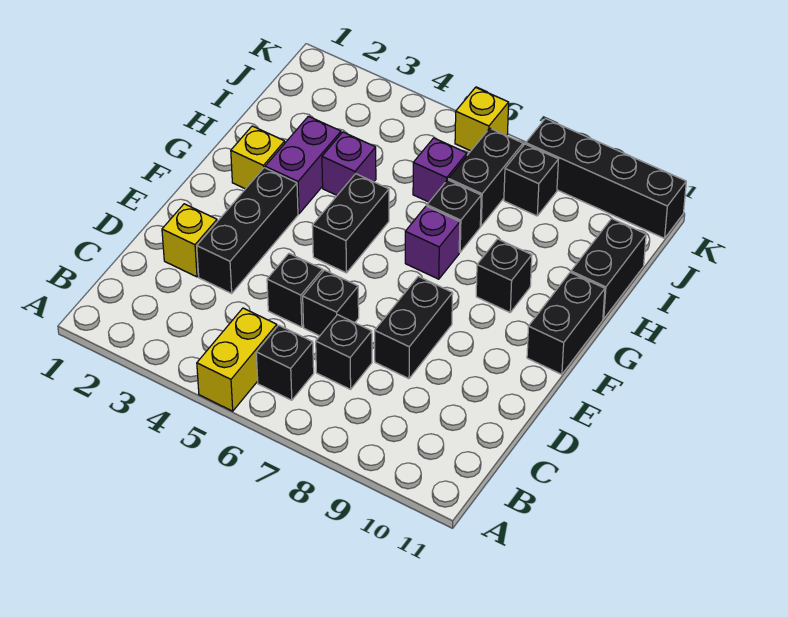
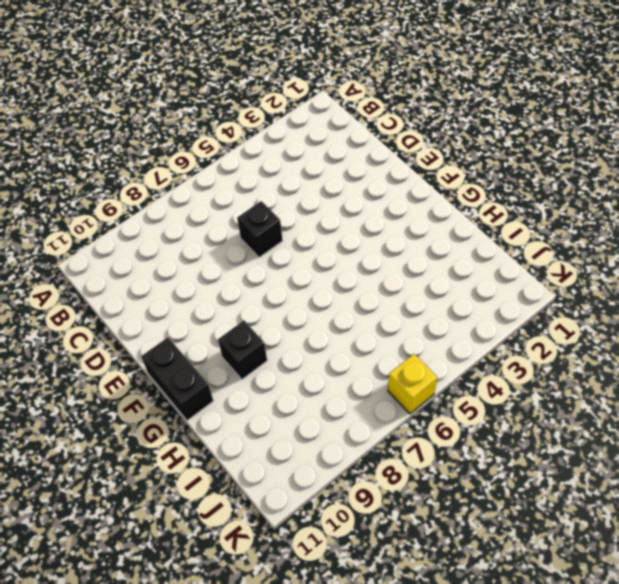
none -> yellow brick A5:B5 level 1
none -> black brick B6 level 1
none -> black brick C7 level 1

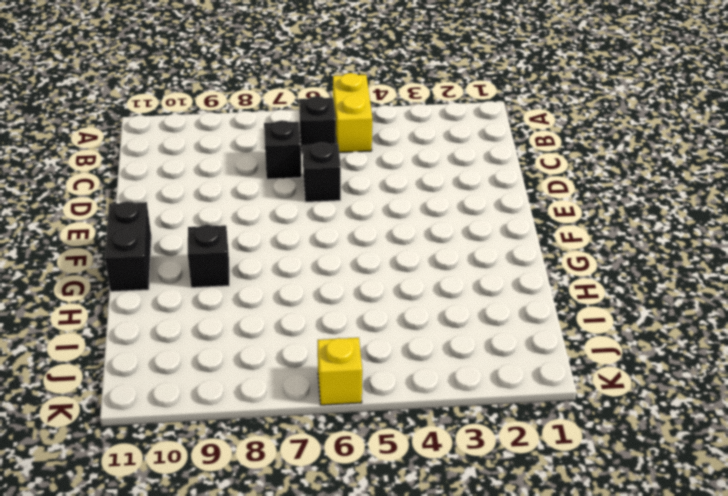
none -> yellow brick D2 level 1
none -> black brick D3:F3 level 1
none -> black brick D5 level 1

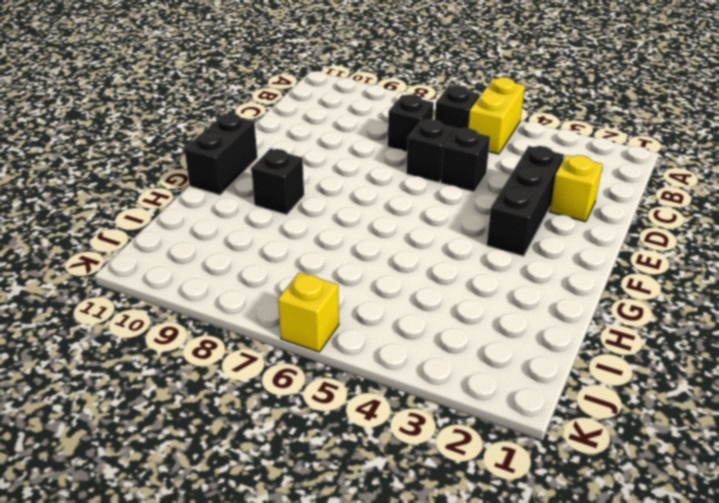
none -> black brick D8:E8 level 1
none -> black brick F5:G5 level 1
none -> yellow brick G2 level 1

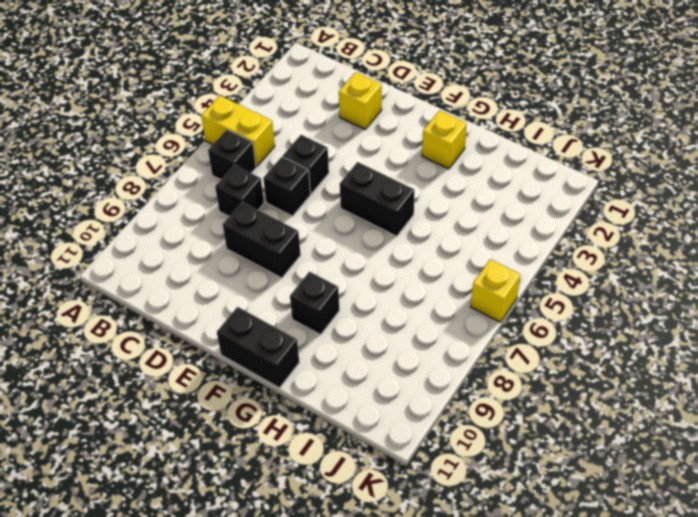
none -> black brick D3:F3 level 1
none -> purple brick G3:H3 level 1
none -> purple brick G7 level 1

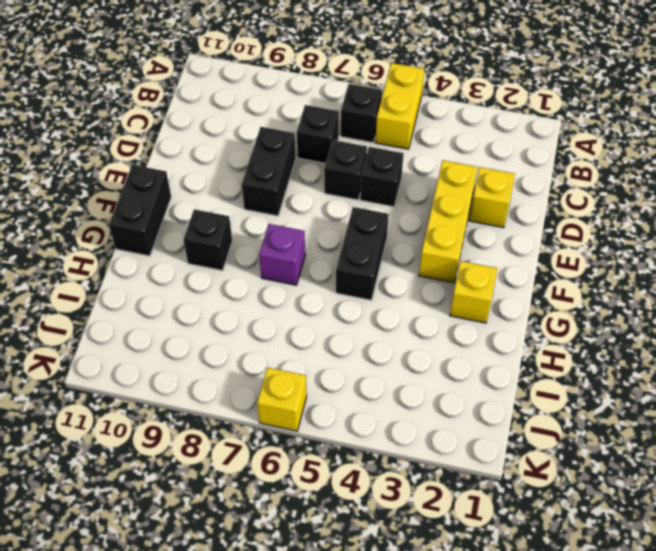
yellow brick D3:F3 level 1 -> black brick D3:F3 level 1
none -> purple brick G3:H3 level 1
none -> purple brick H4 level 1
none -> black brick H7 level 1

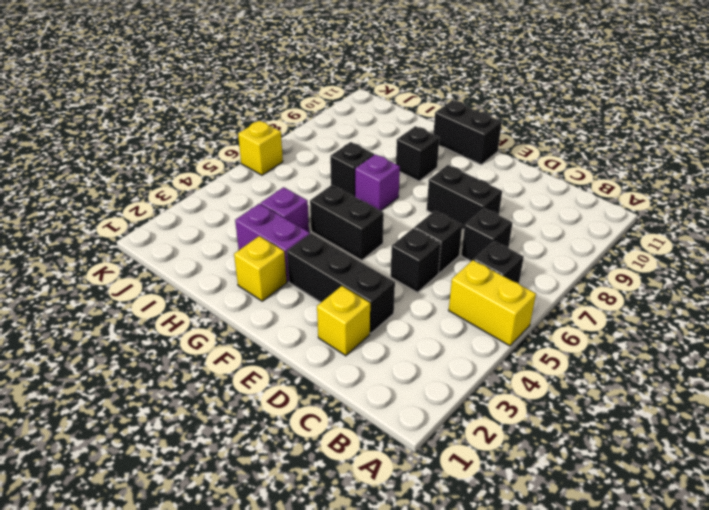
none -> black brick H11:I11 level 1
none -> purple brick I6 level 1
none -> black brick I7:J7 level 1

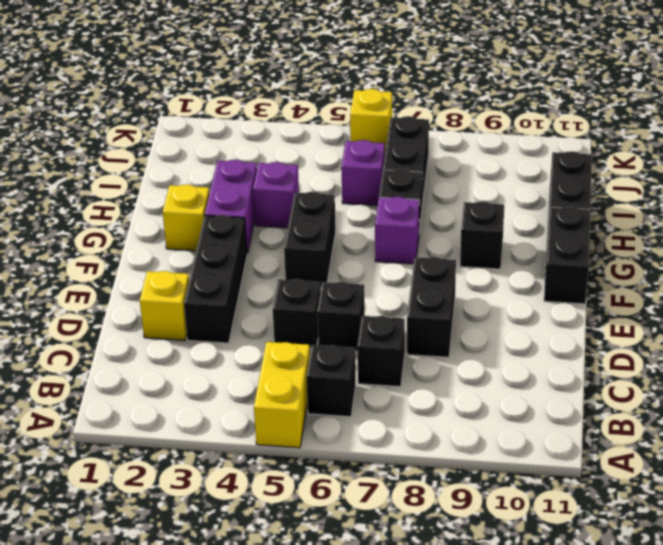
none -> black brick J8 level 1
none -> black brick K8:K11 level 1

